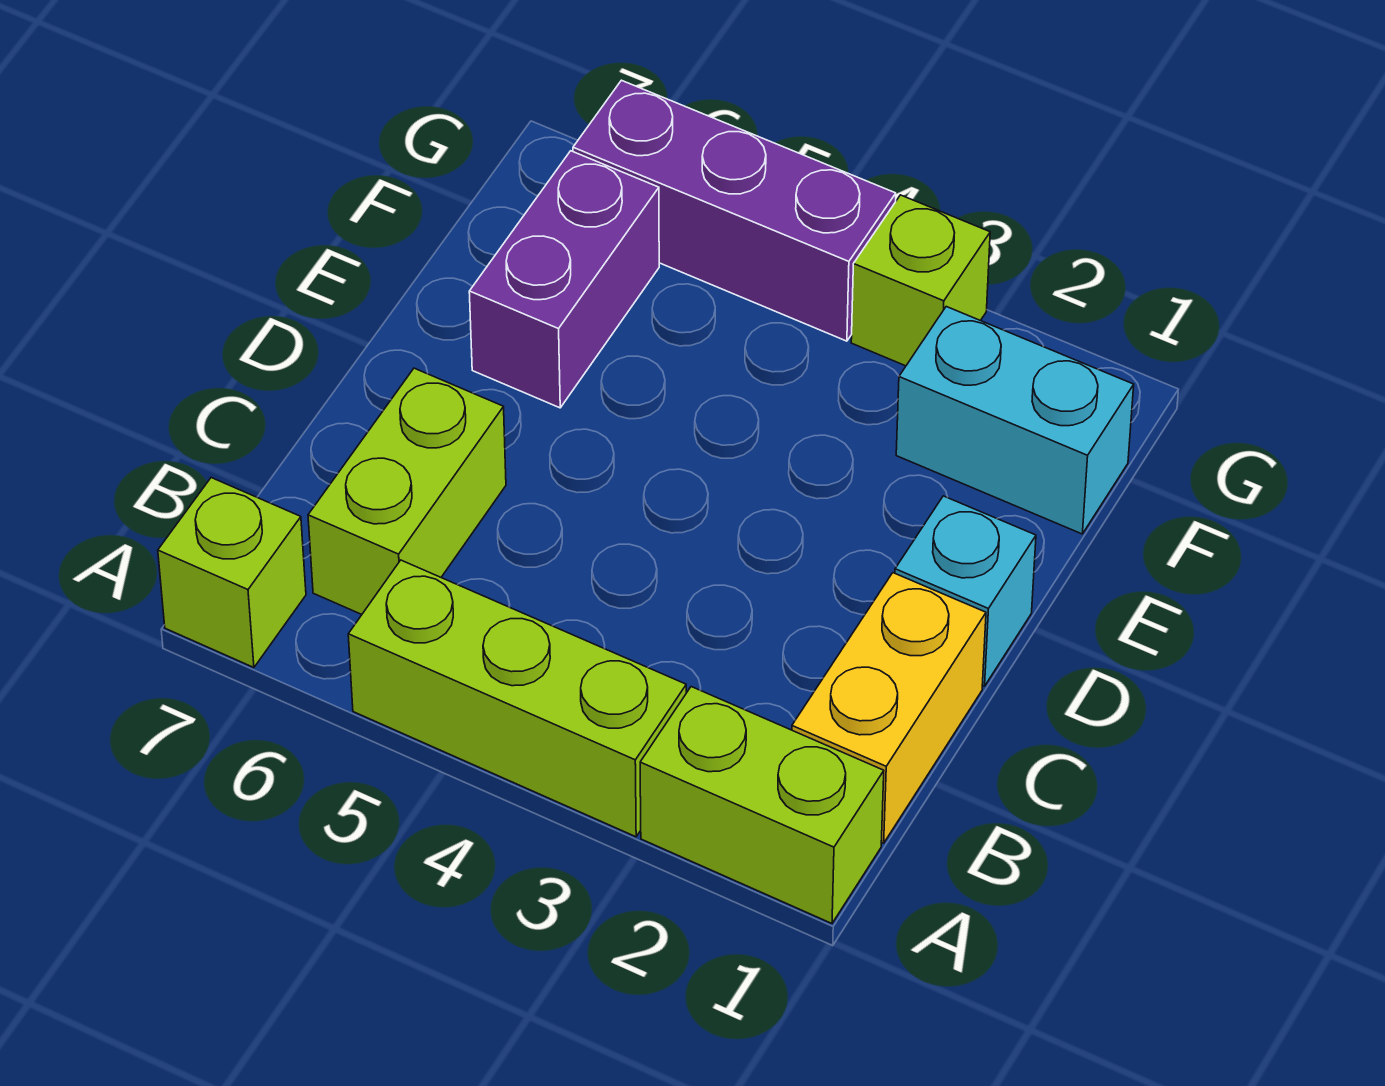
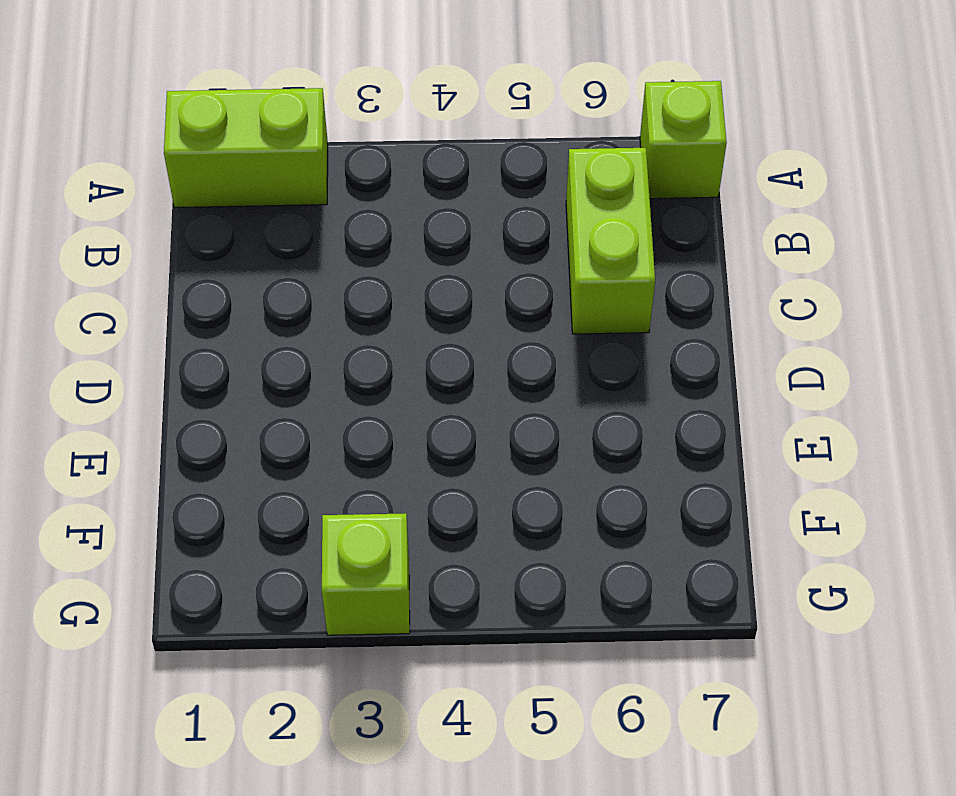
none -> lime brick A3:A5 level 1
none -> yellow brick B1:C1 level 1

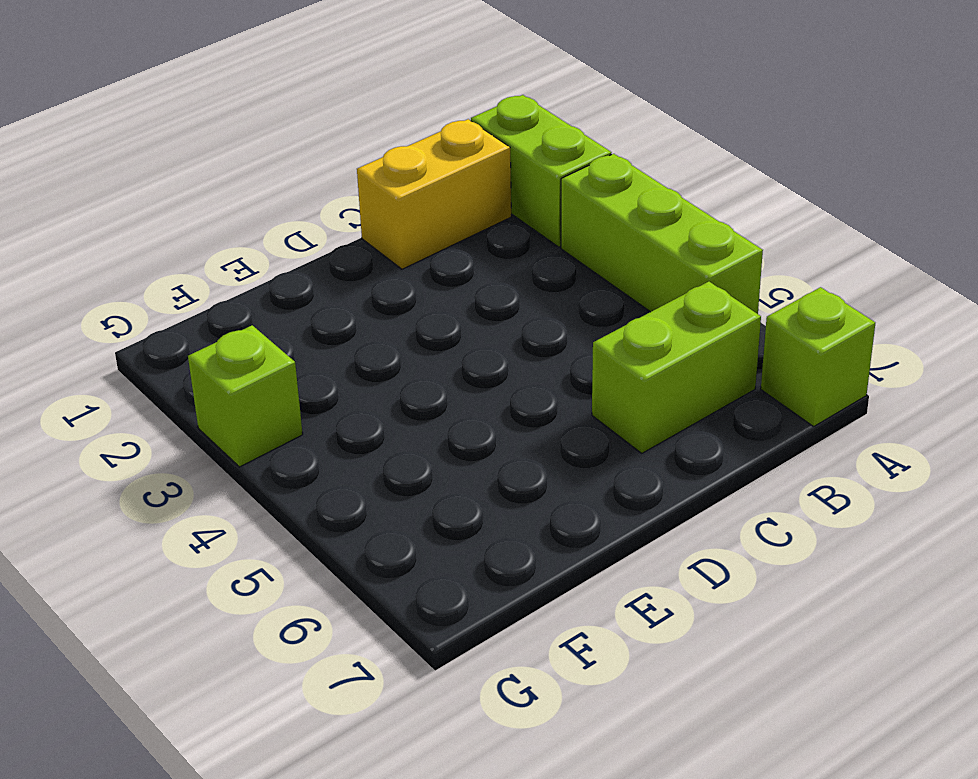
none -> cyan brick D1 level 1
none -> purple brick E6:F6 level 1

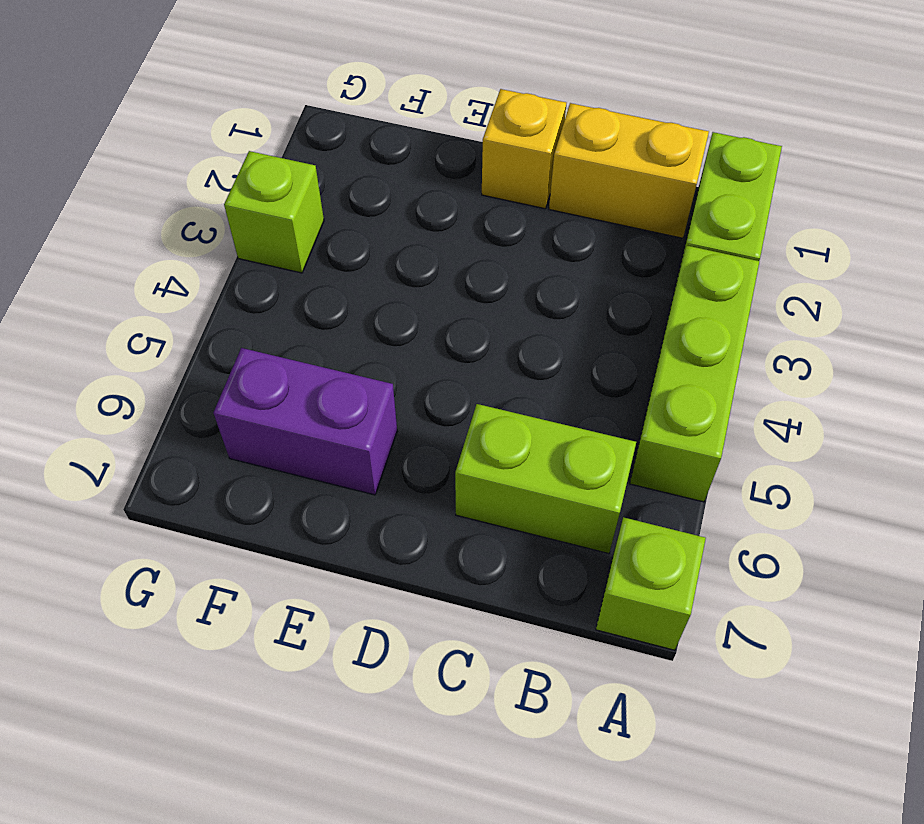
yellow brick D1 level 1 -> cyan brick D1 level 1
none -> cyan brick F1:F2 level 1
none -> purple brick G4:G6 level 1

